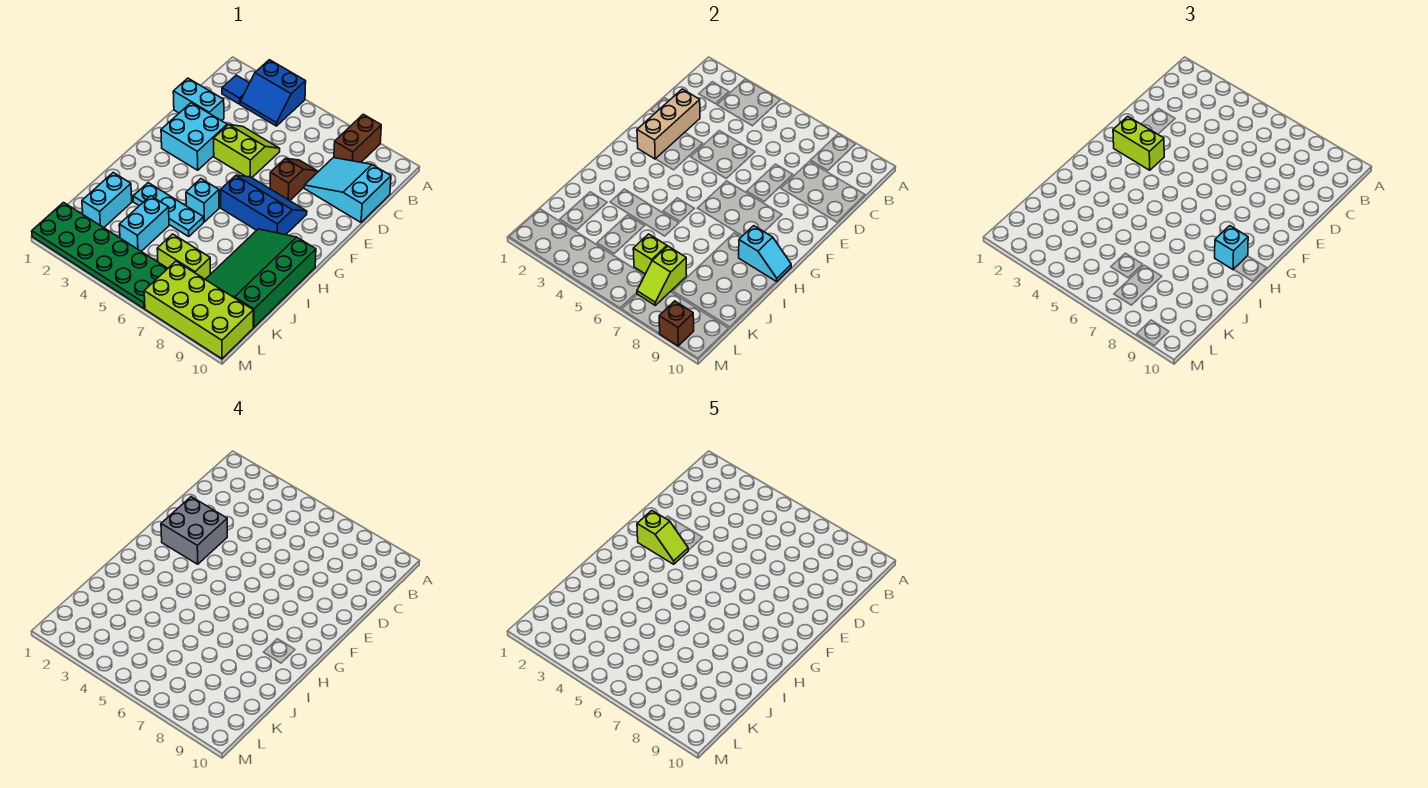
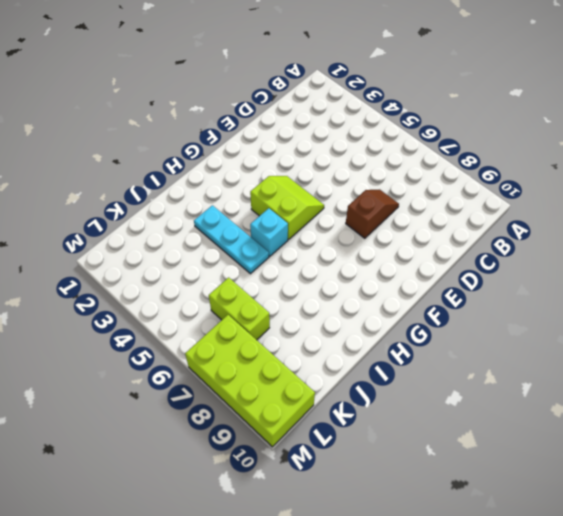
lime slope F4:G5 level 1 top G -> lime slope D4:E5 level 1 top E
none -> blue slope A3:B4 level 1 top A
none -> brown brick A8:B8 level 1
none -> blue tile B2 level 1

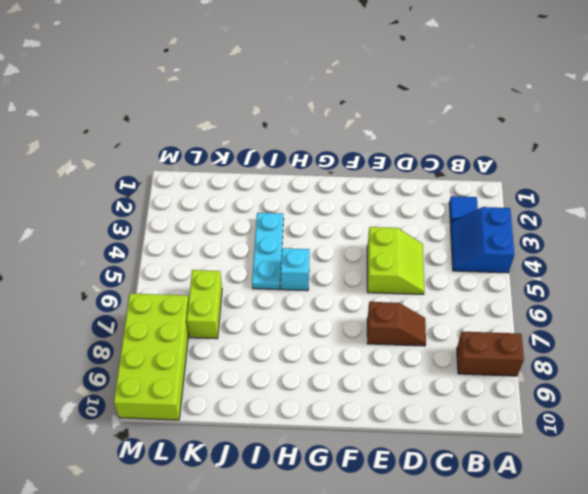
none -> cyan slope C8:D10 level 1 top 10
none -> cyan brick D1:D2 level 1
none -> cyan brick E2:F3 level 1

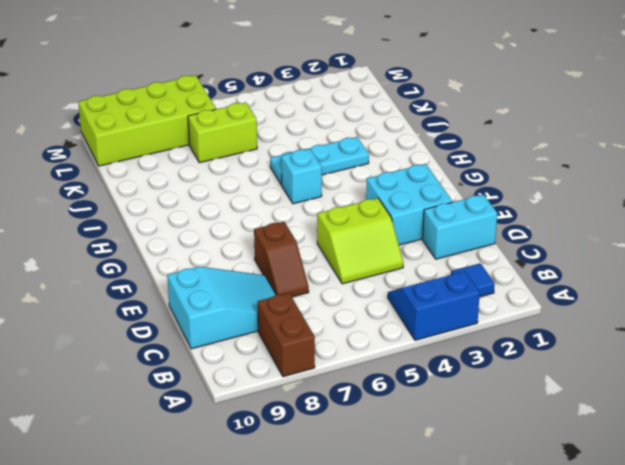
none -> blue slope F6:G8 level 1 top G
none -> green slope H8:K10 level 1 top 10
none -> cyan brick J2:K2 level 1

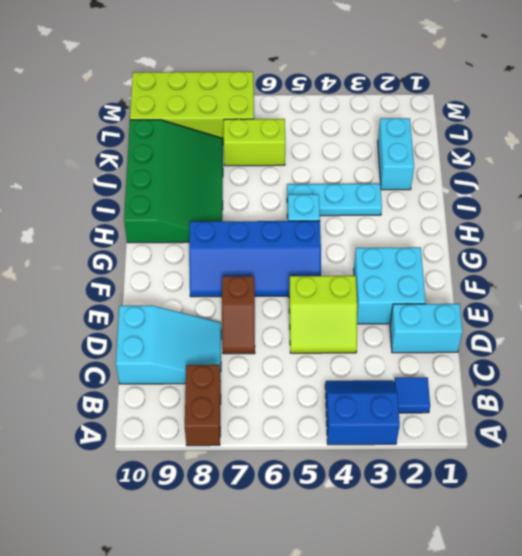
blue slope F5:G8 level 1 top G -> blue slope F6:G8 level 1 top G
none -> cyan brick J4:K4 level 1
none -> green plate L1:M6 level 1
none -> tan brick D2:F2 level 2

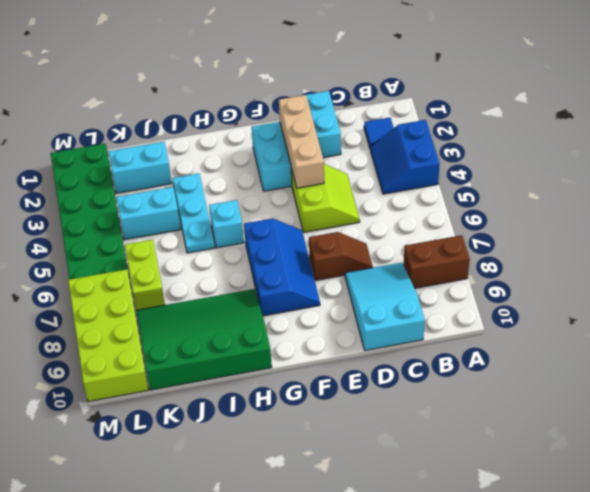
tan brick E2:E4 level 2 -> tan brick D2:F2 level 2
none -> cyan slope H9:H10 level 2 top 9
none -> lime brick K6 level 2
none -> lime slope K7:L7 level 2 top K

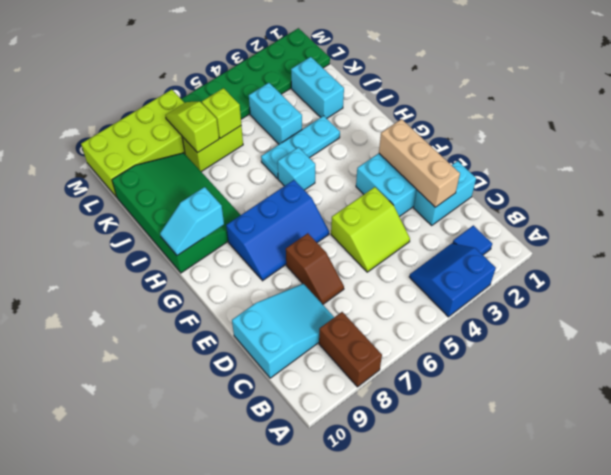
none -> brown brick M9 level 2
none -> lime brick F2:F3 level 3
none -> cyan brick H9 level 3

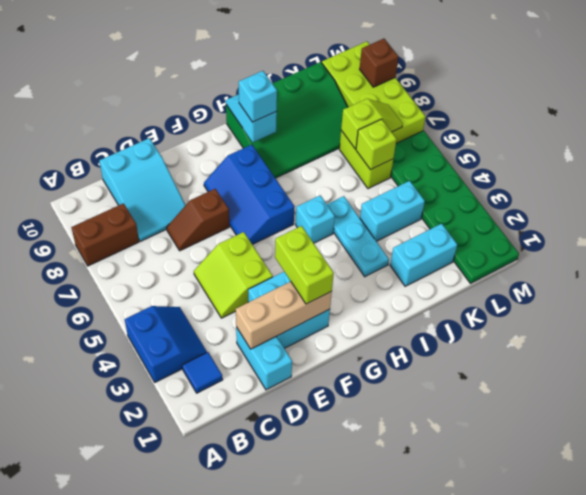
none -> grey brick E2:F3 level 4
none -> lime slope F2:F3 level 5 top 2

